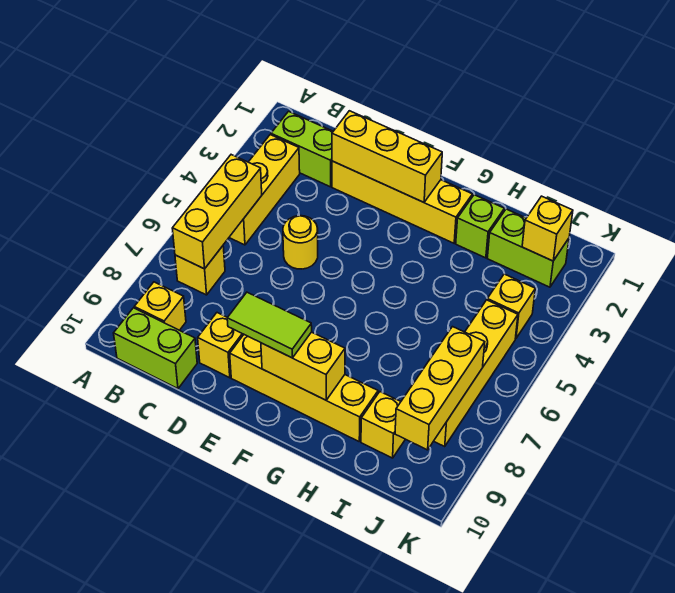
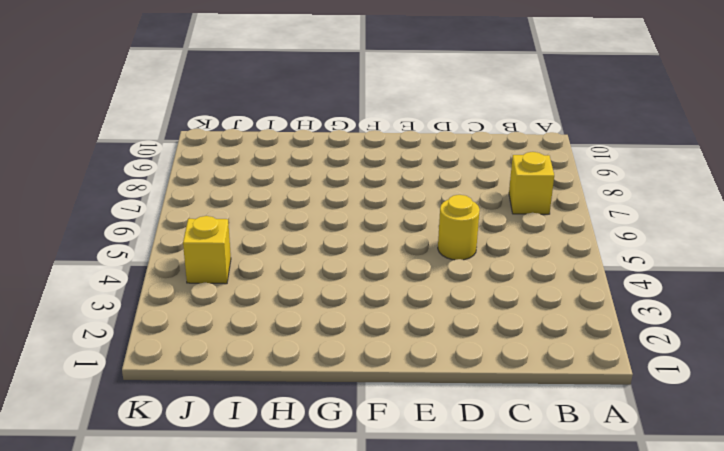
none -> lime brick B2:C2 level 1
none -> yellow brick B3:B5 level 1
none -> yellow brick B9 level 1

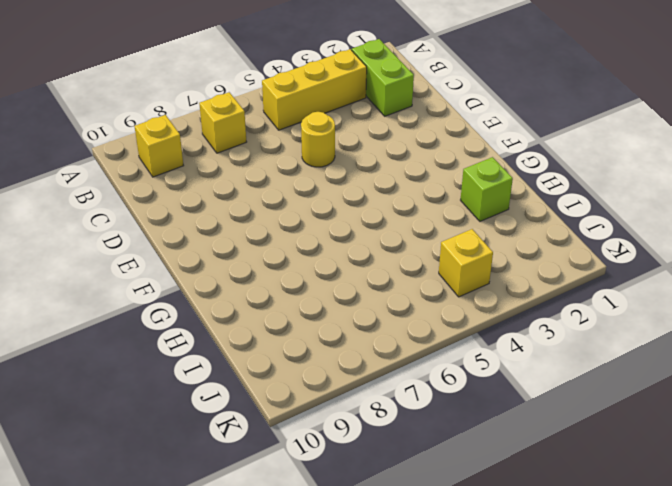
none -> lime brick B10:C10 level 1
none -> yellow brick D2:G2 level 1
none -> yellow brick D9 level 1

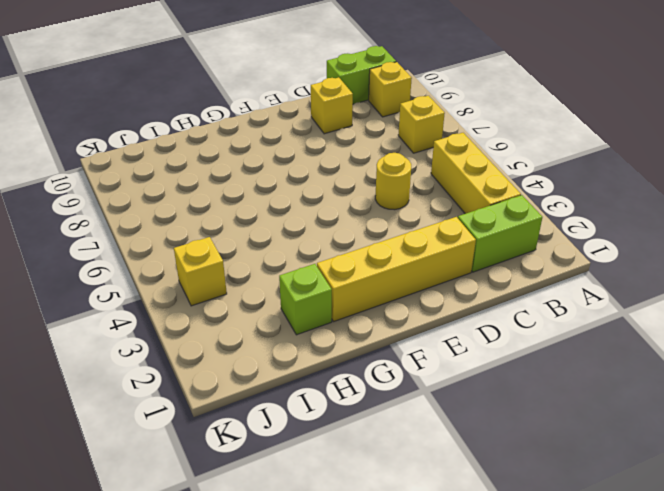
none -> yellow brick E9:H9 level 1
none -> lime brick I2:J2 level 1
none -> yellow brick I9 level 1

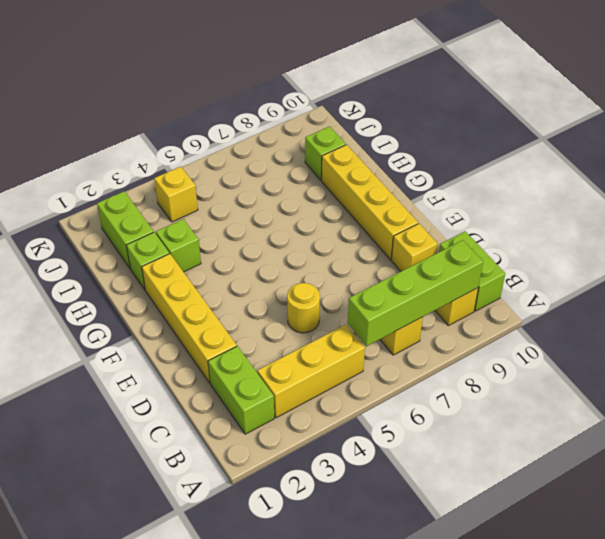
lime brick B6:B9 level 2 -> yellow brick B5:B7 level 2
lime brick H3 level 1 -> none
lime brick I9 level 1 -> yellow brick I9 level 1
none -> yellow brick J5:J8 level 1
none -> yellow brick D2:F2 level 2
none -> yellow brick F9:G9 level 2

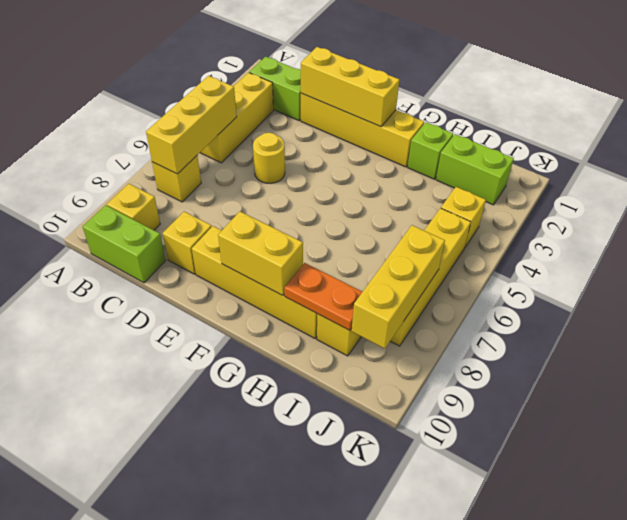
orange plate H9:I9 level 2 -> none
none -> yellow brick J2 level 2
none -> lime tile E9:F9 level 3

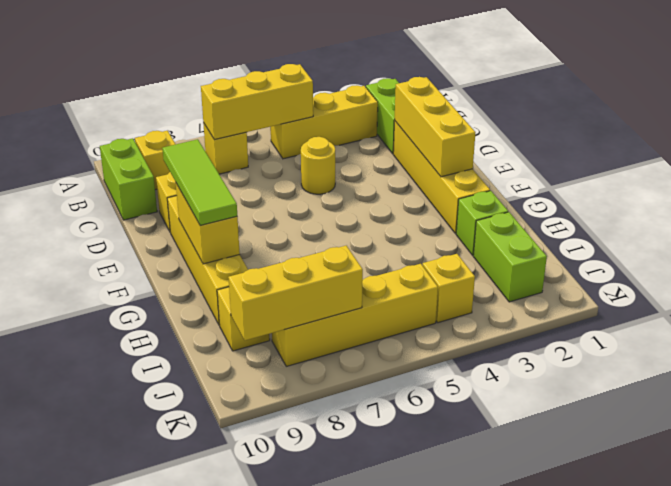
lime tile E9:G9 level 3 -> lime tile E9:F9 level 3
none -> yellow brick J2 level 2

